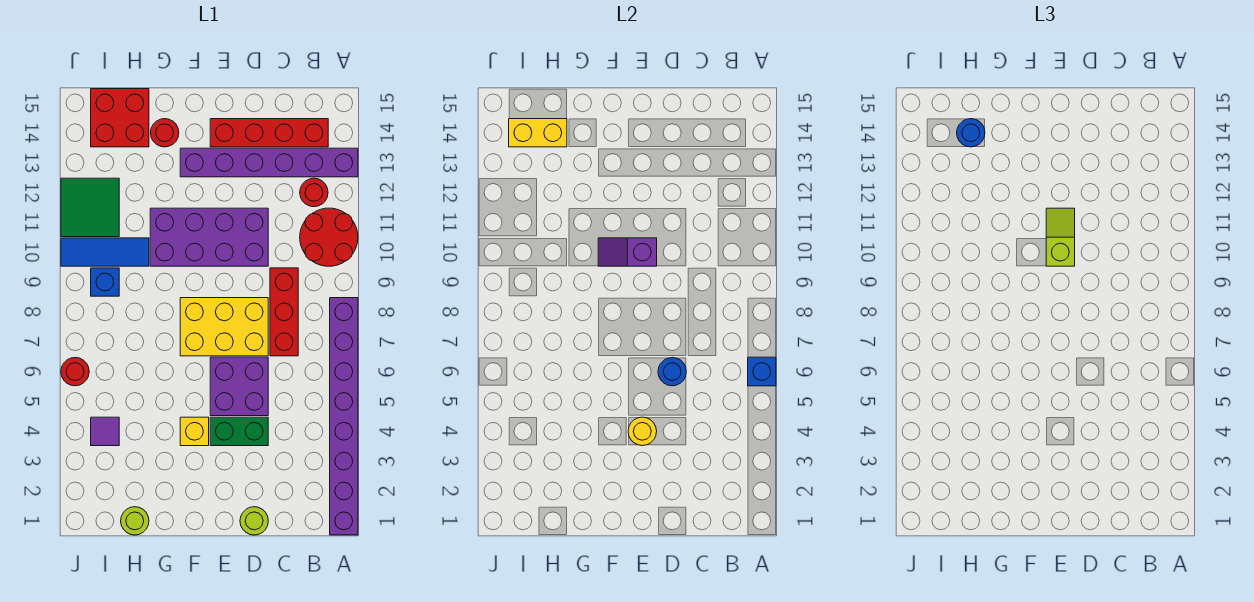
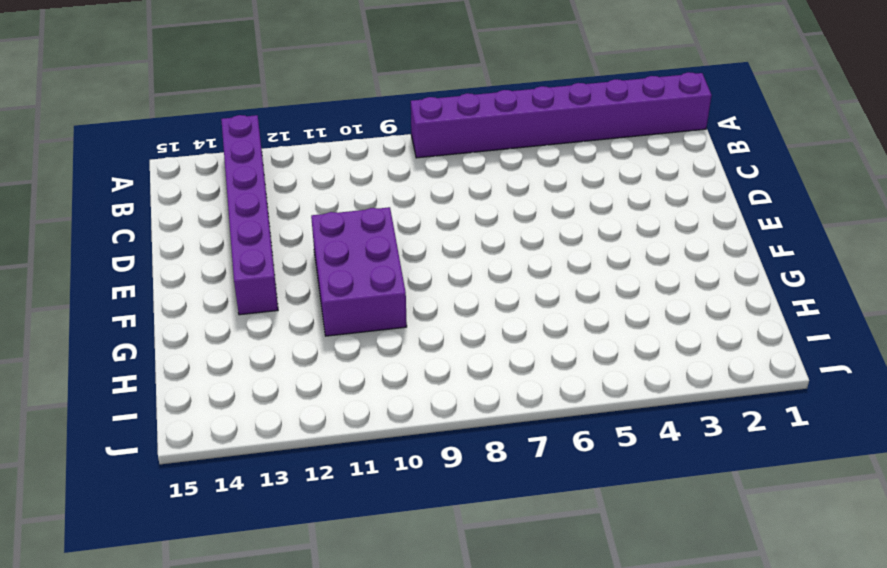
purple brick E10:G11 level 1 -> purple brick D10:G11 level 1
none -> red round brick A10:B11 level 1
none -> red round brick B12 level 1
none -> red brick B14:E14 level 1

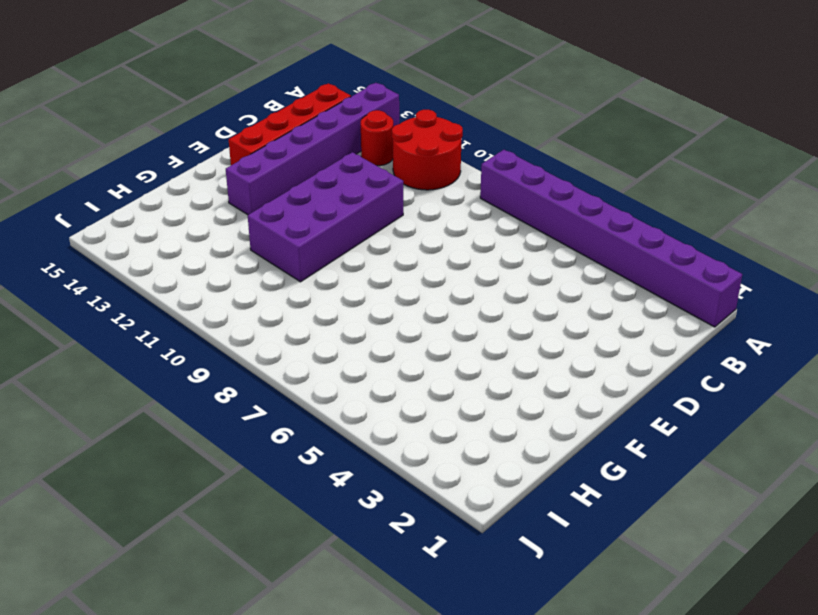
none -> red brick C7:C9 level 1
none -> lime round brick D1 level 1
none -> green brick D4:E4 level 1

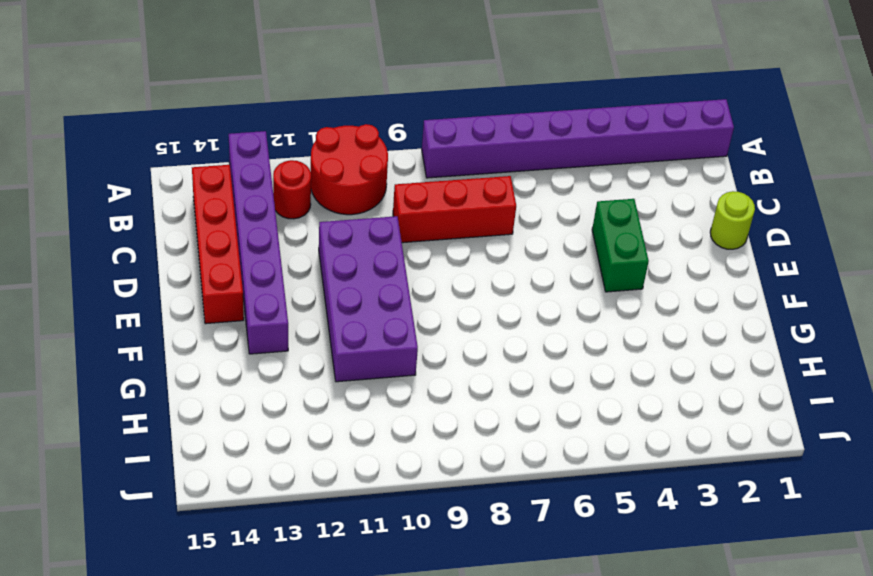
none -> purple brick D5:E6 level 1
none -> yellow brick D7:F8 level 1
none -> yellow brick F4 level 1

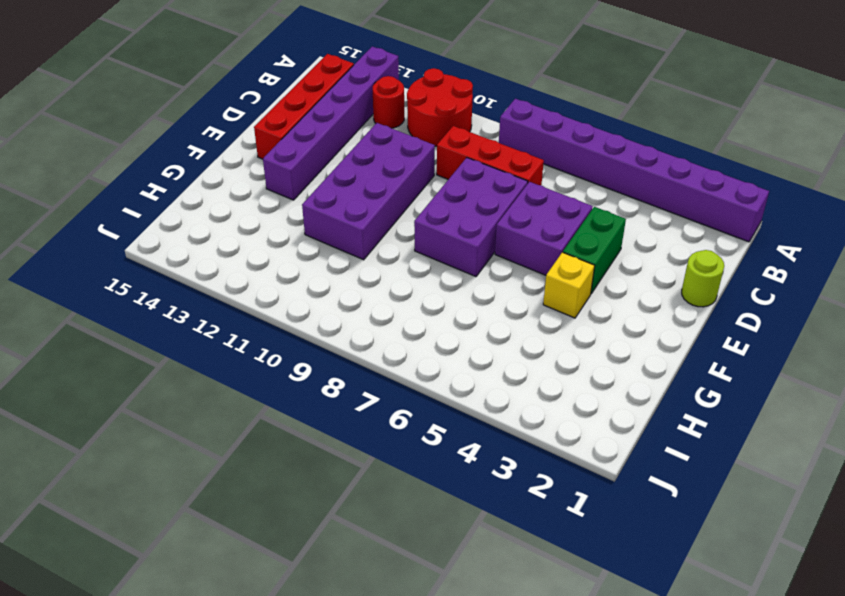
purple brick D7:F8 level 1 -> yellow brick D7:F8 level 1
none -> red round brick G14 level 1
none -> lime round brick H1 level 1
none -> blue tile H10:J10 level 1

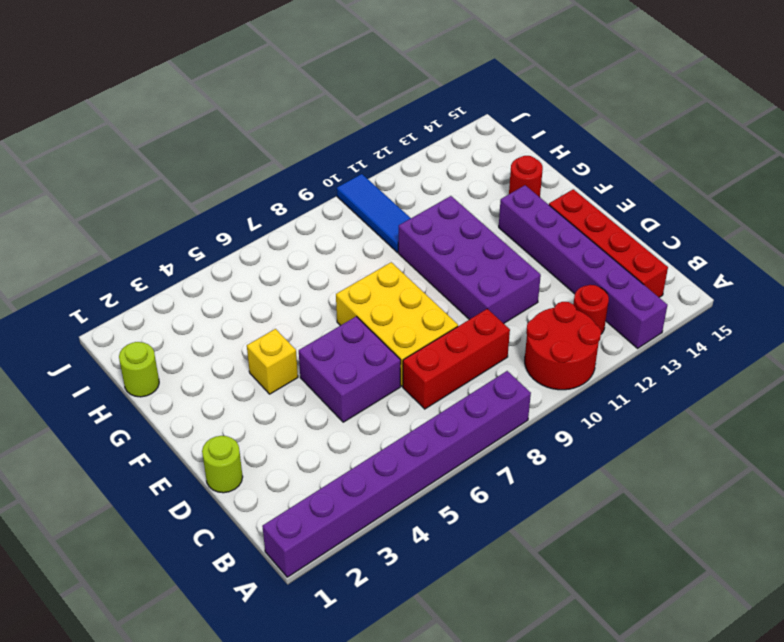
none -> green brick D4:E4 level 1
none -> red brick H14:I15 level 1
none -> purple tile I4 level 1

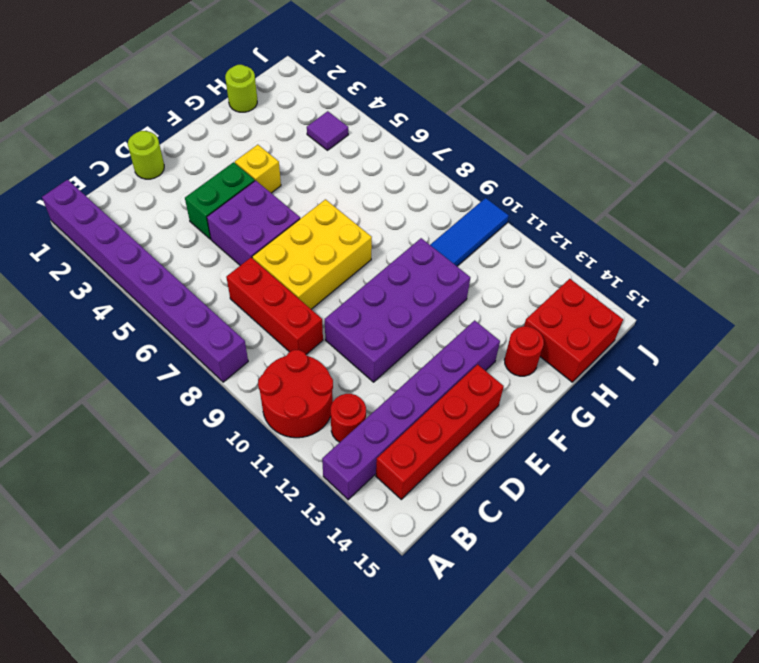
none -> blue brick I9 level 1
none -> green tile I11:J12 level 1
none -> red round brick J6 level 1

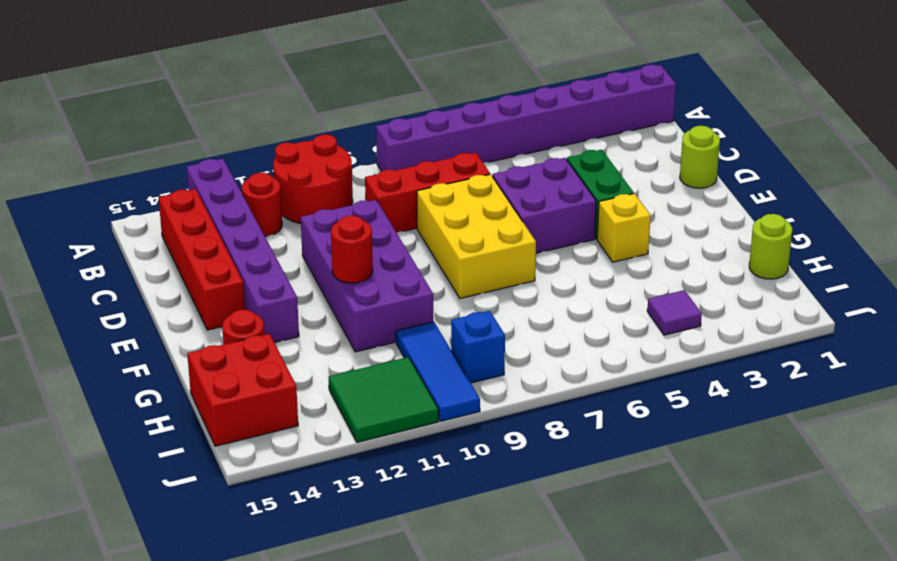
red round brick F11 level 2 -> red round brick J6 level 1
none -> blue brick A6 level 2
none -> blue round brick D6 level 2
none -> yellow round brick E4 level 2

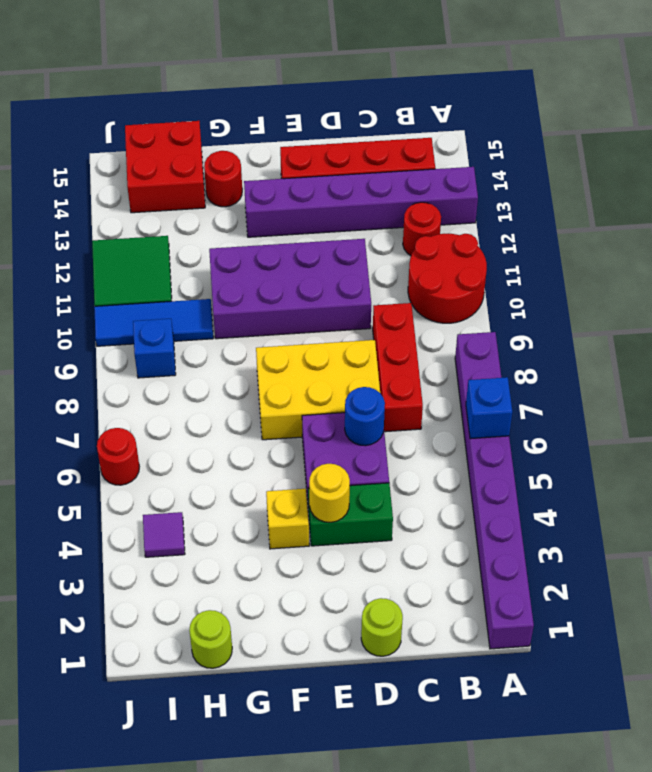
none -> purple slope E10:F10 level 2 top E
none -> yellow brick H14:I14 level 2
none -> lime slope E10:E11 level 3 top 10

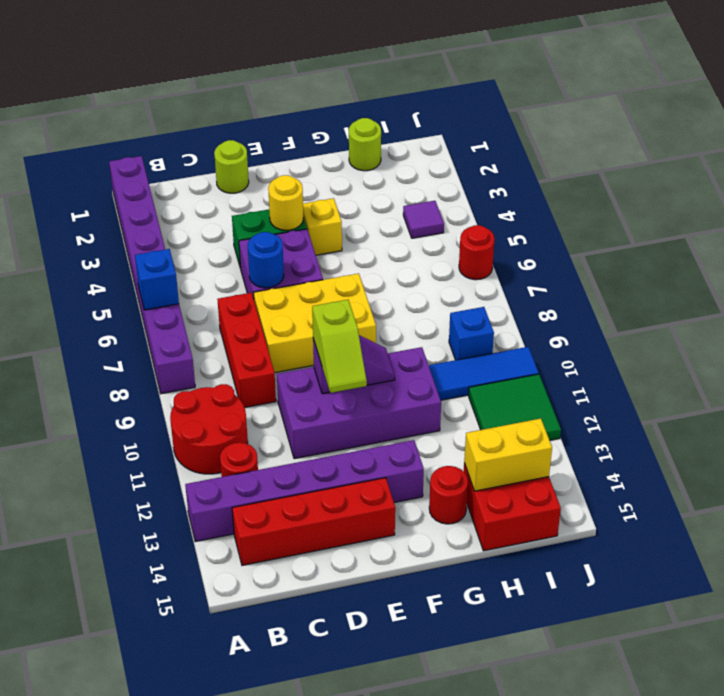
none -> blue round brick H14 level 3

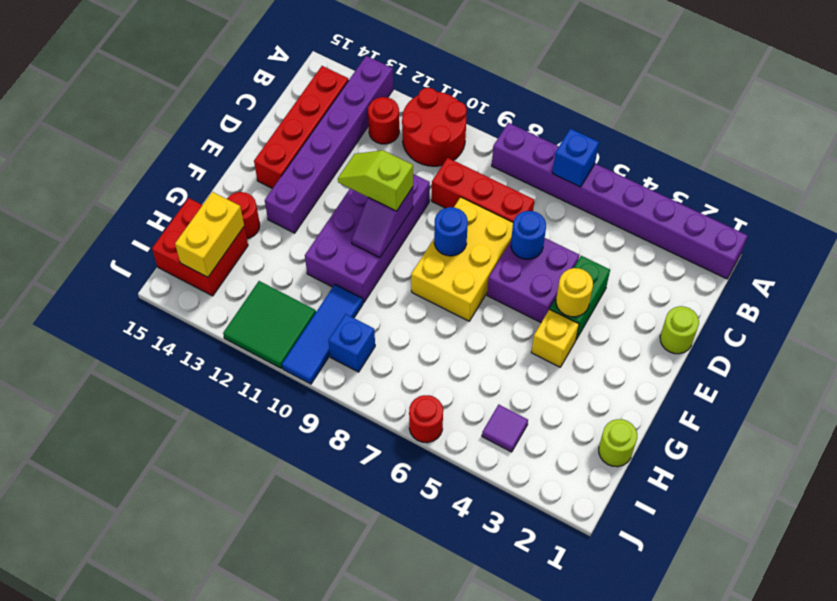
blue round brick E8 level 2 -> blue round brick H14 level 3

